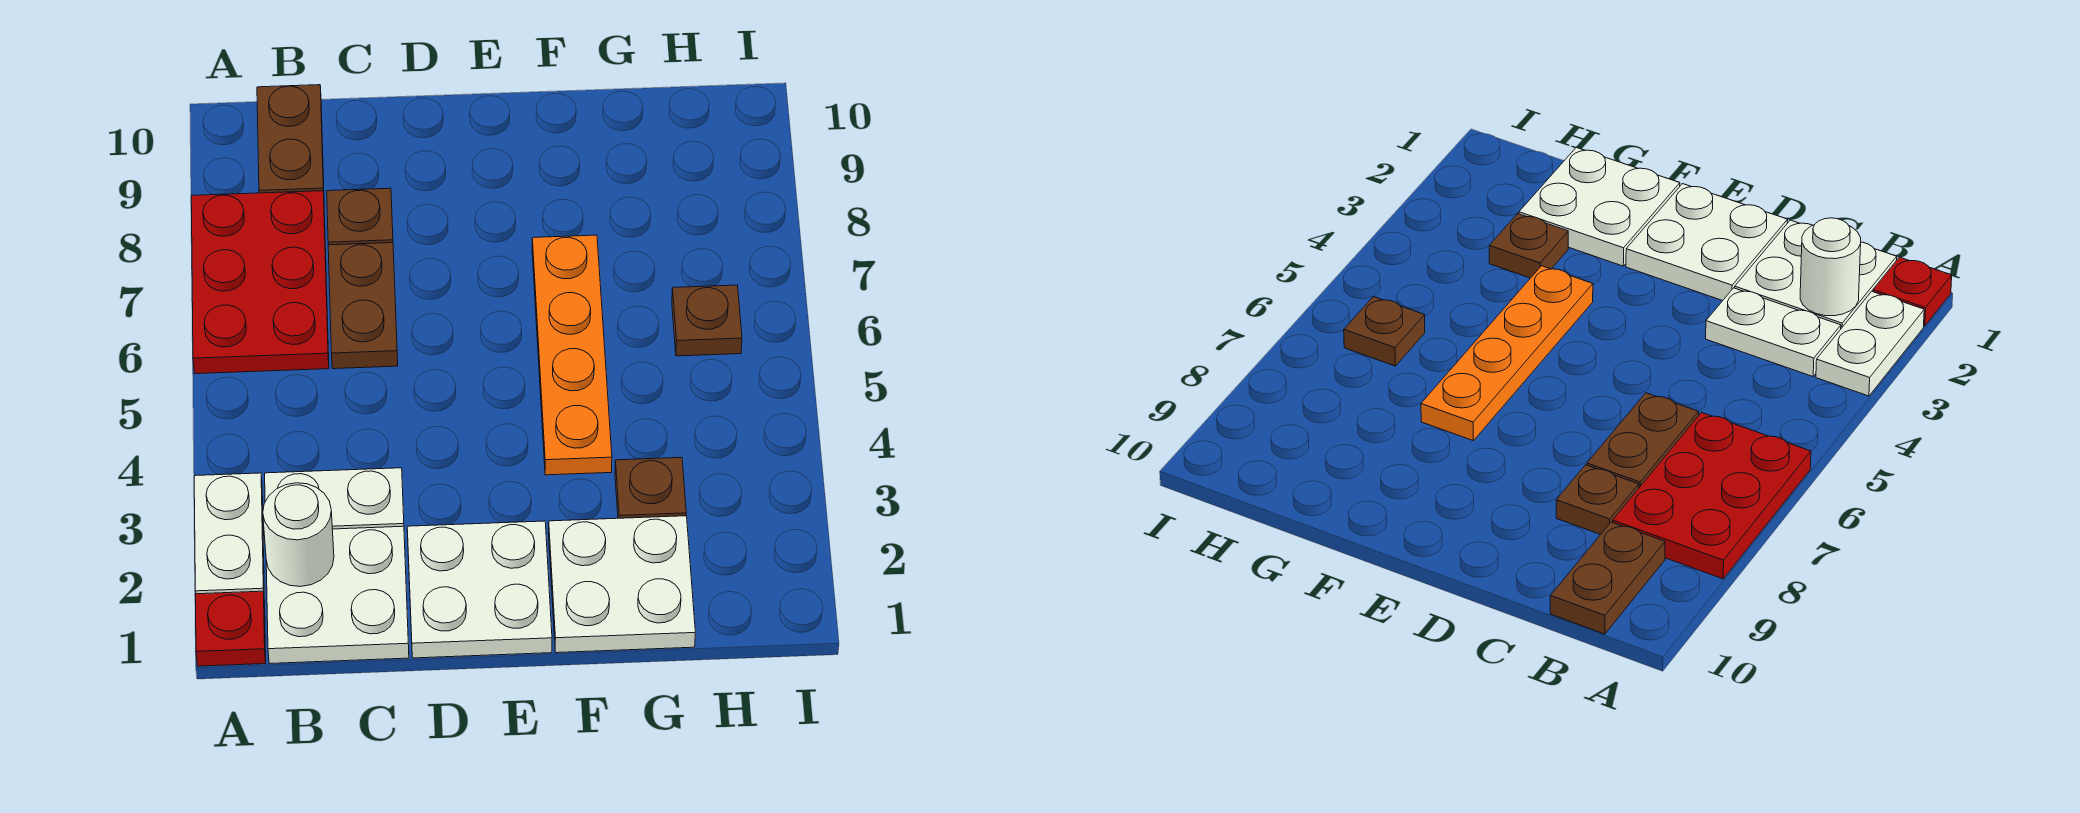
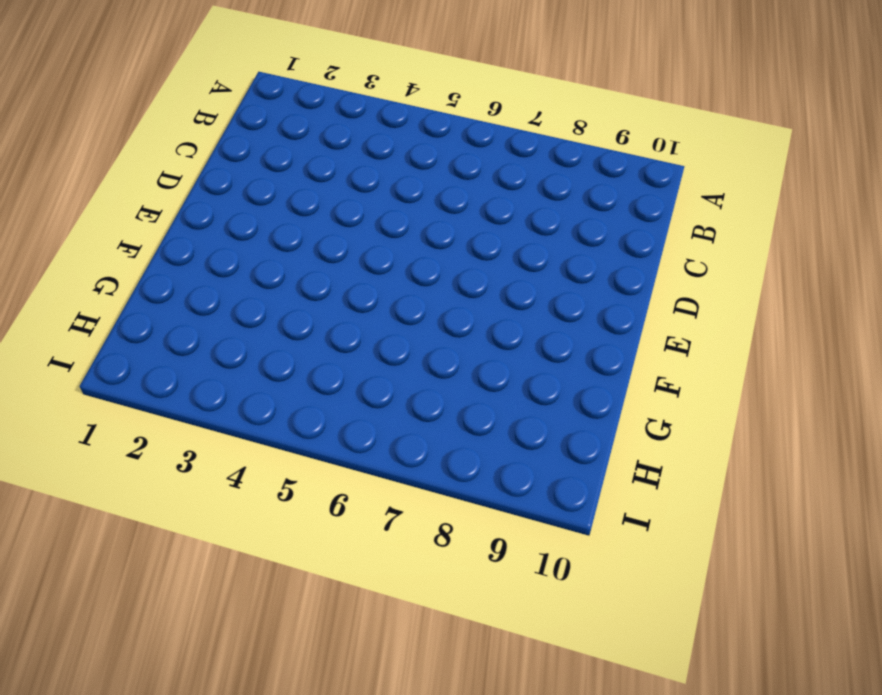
none -> red plate A1 level 1
none -> white plate A2:A3 level 1
none -> red plate A6:B8 level 1

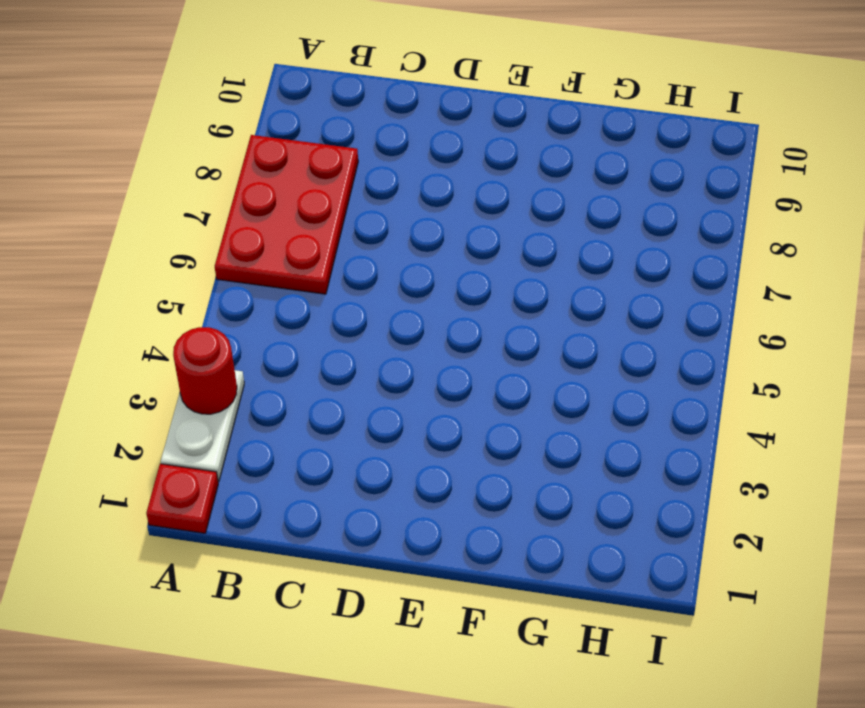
red round brick A3 level 2 -> none
none -> white plate B1:C2 level 1
none -> white plate B3:C3 level 1
none -> brown plate B9:B10 level 1

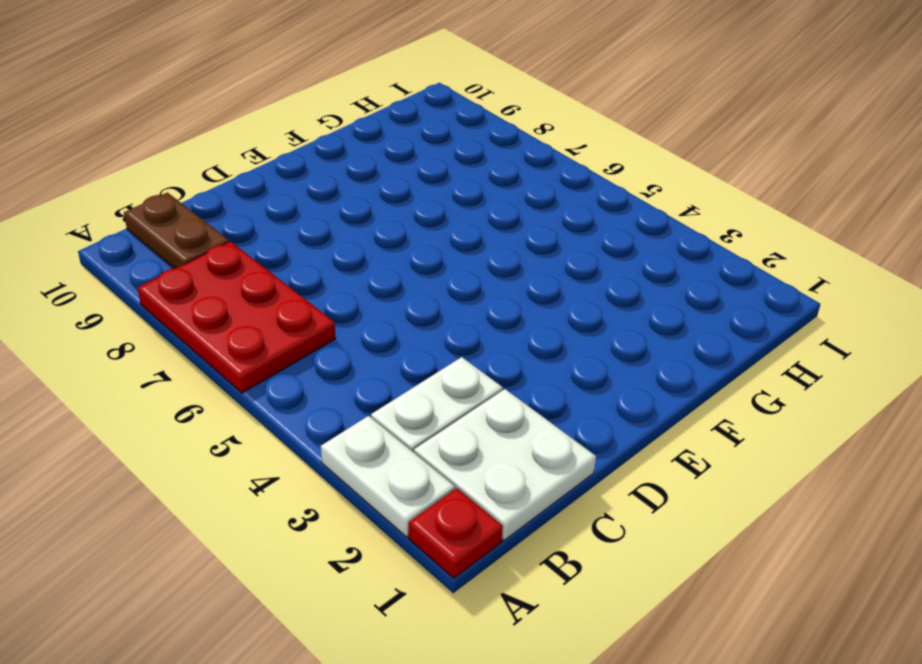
none -> brown plate C6:C7 level 1
none -> brown plate C8 level 1
none -> white plate D1:E2 level 1

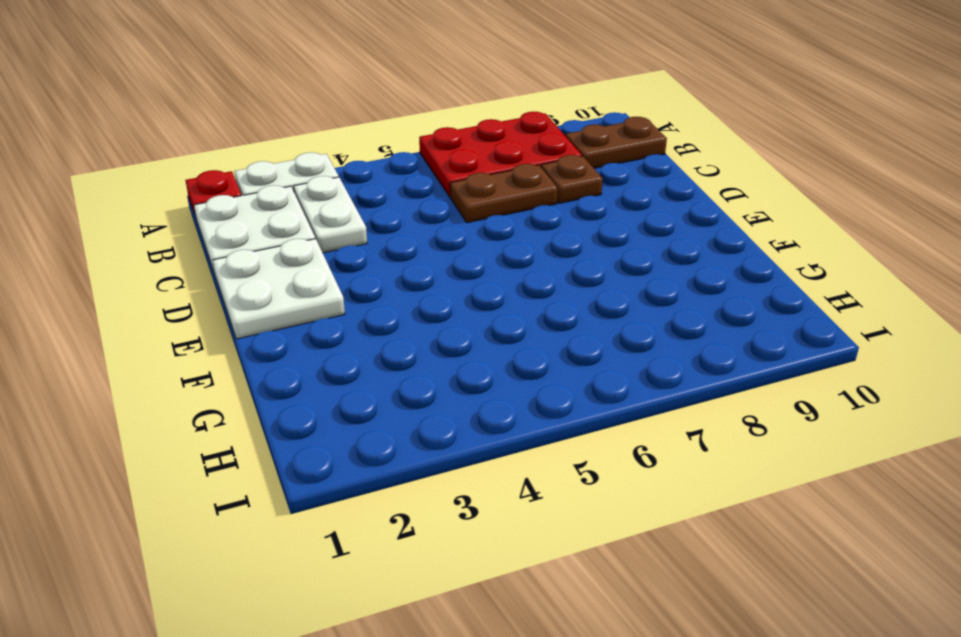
none -> white plate F1:G2 level 1
none -> orange plate F4:F7 level 1
none -> brown plate G3 level 1

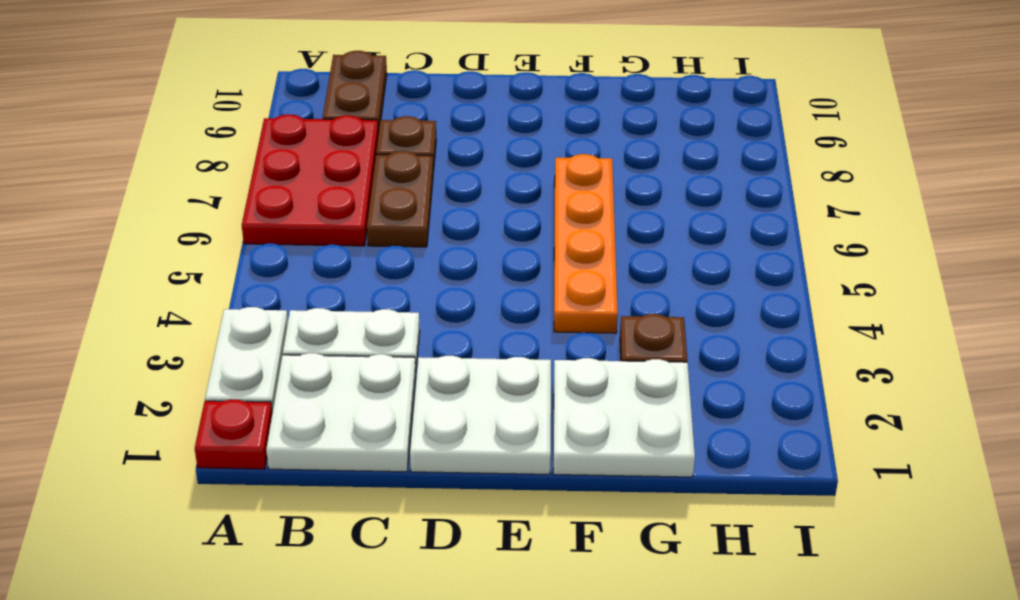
none -> brown plate H6 level 1
none -> white round brick B2 level 2

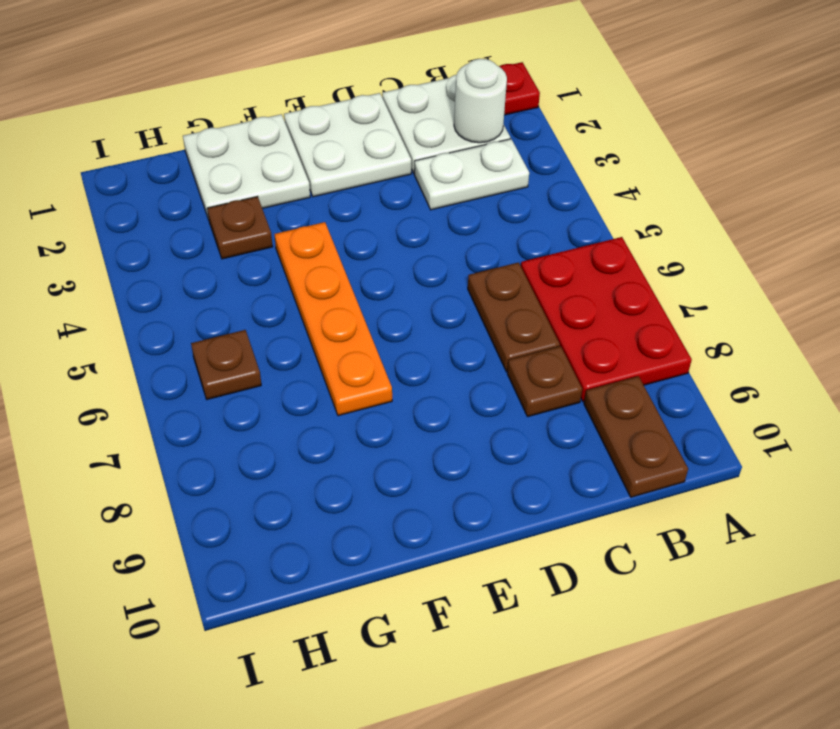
none -> white plate A2:A3 level 1

